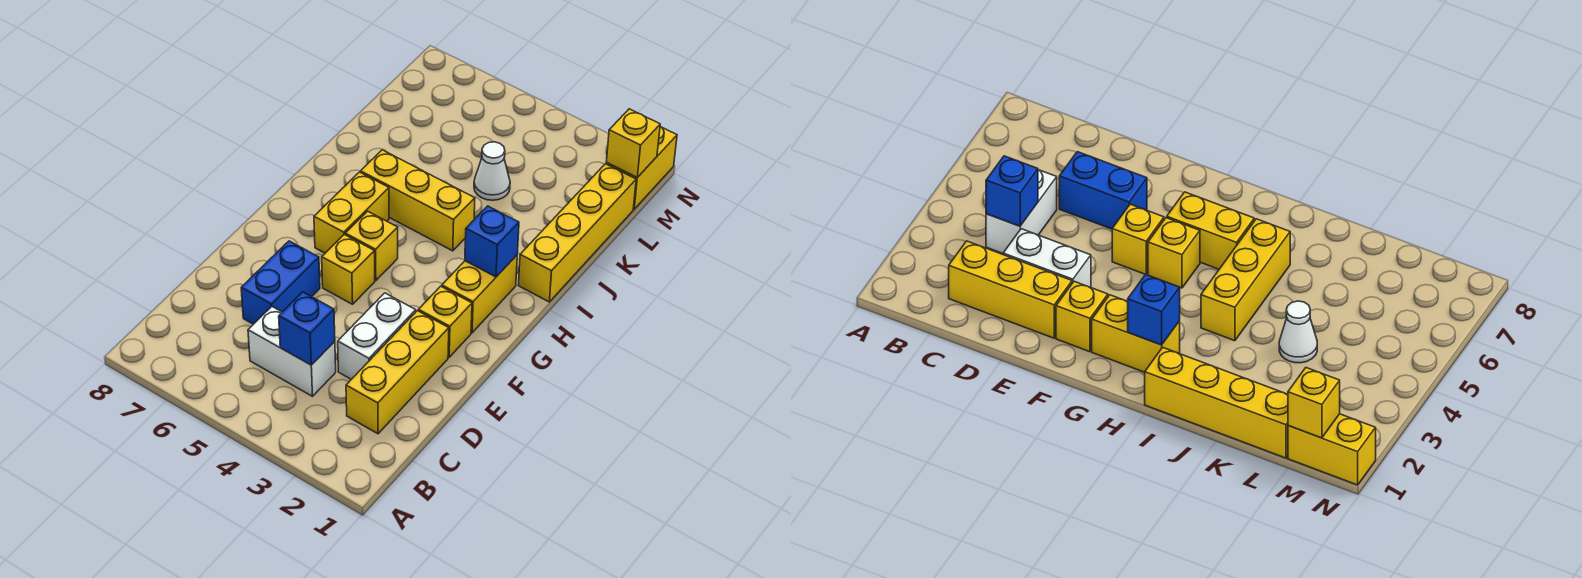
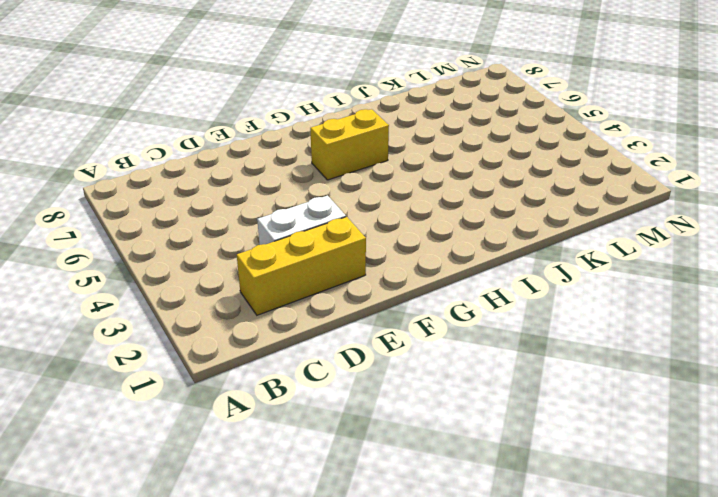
none -> white brick C4:C5 level 1
none -> blue brick D6:E6 level 1
none -> yellow brick F2 level 1

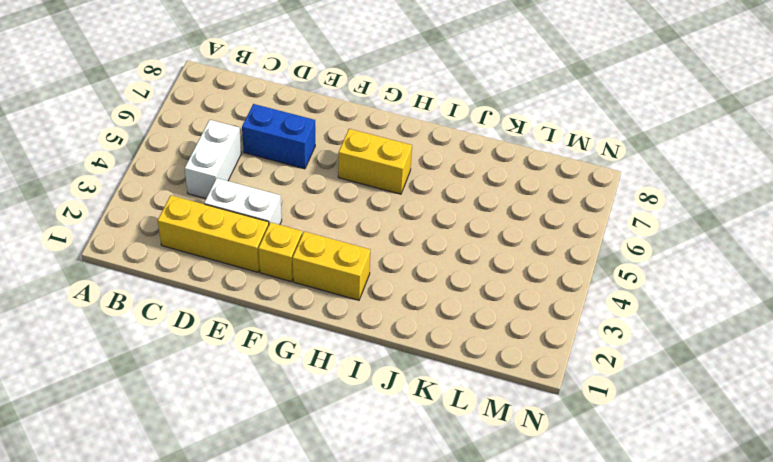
none -> yellow brick F5 level 1
none -> yellow brick G5 level 1
none -> yellow brick I1:L1 level 1

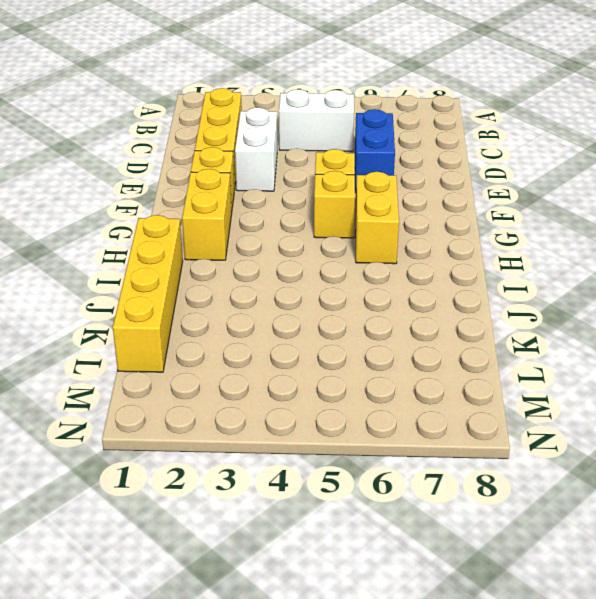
none -> yellow brick I4:I6 level 1
none -> white cone K4 level 1
none -> yellow brick M1:N1 level 1

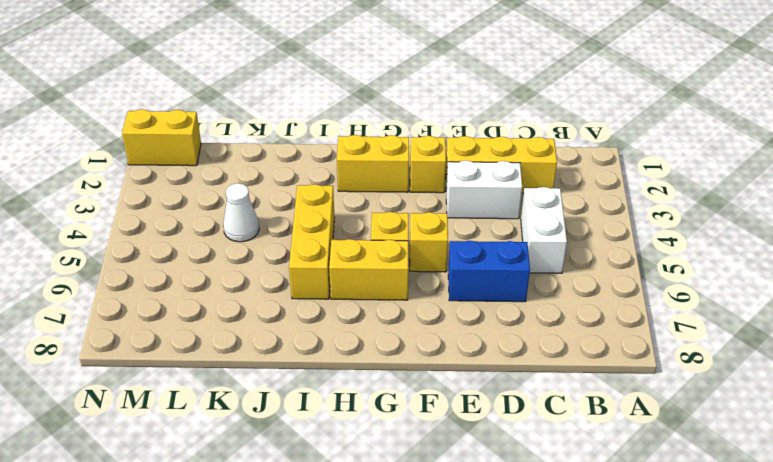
none -> yellow brick I1:L1 level 1
none -> blue brick C4 level 2
none -> blue brick H2 level 2

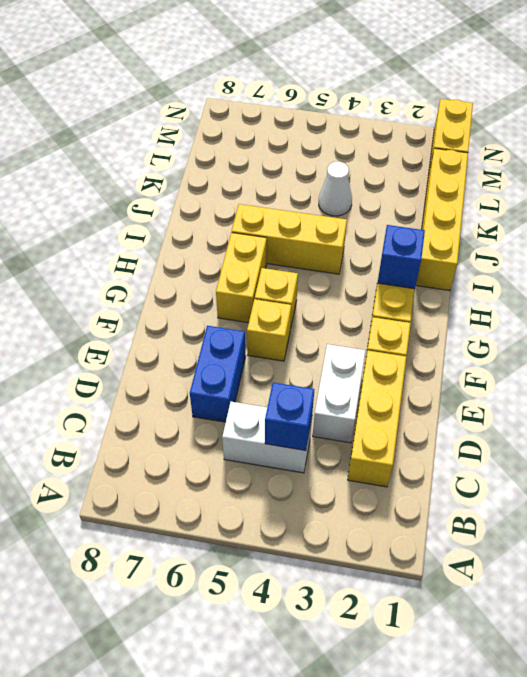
none -> yellow brick M1 level 2

